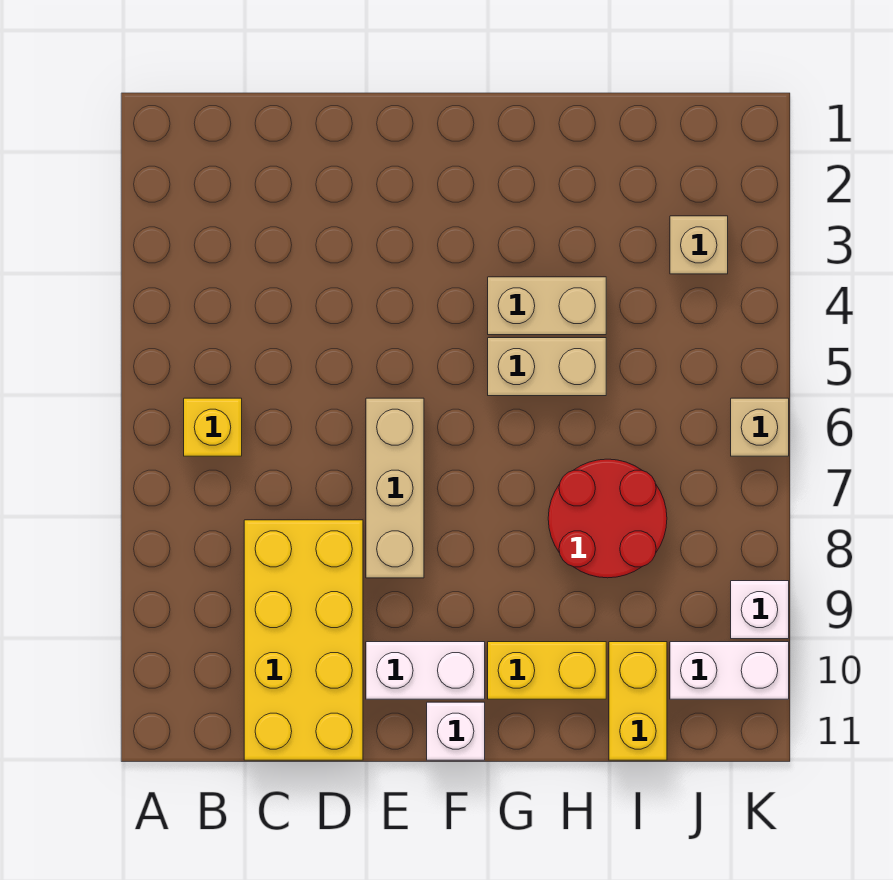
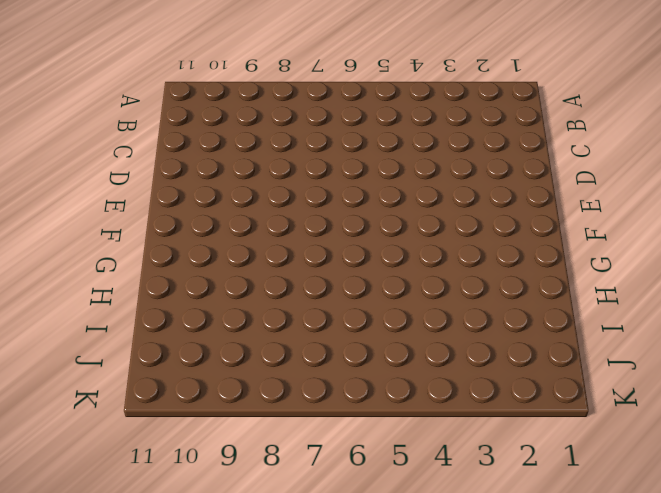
none -> yellow brick B6 level 1
none -> yellow brick C8:D11 level 1
none -> tan brick E6:E8 level 1

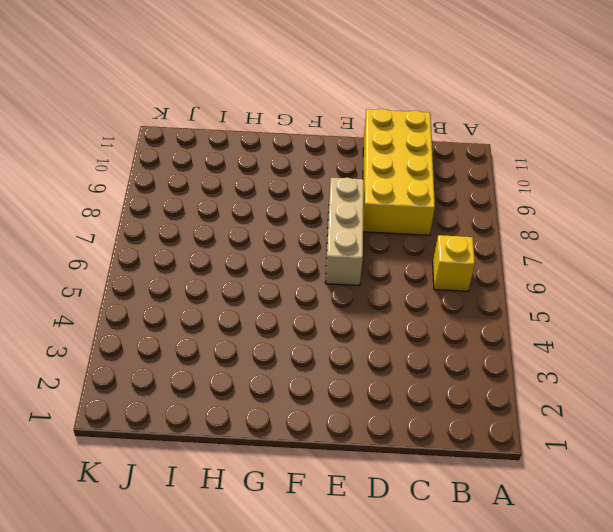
none -> white brick E10:F10 level 1
none -> white brick F11 level 1
none -> tan brick G4:H4 level 1

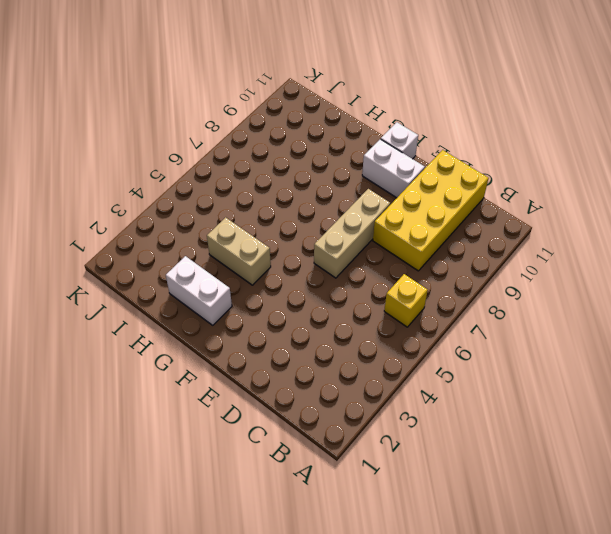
white brick G2:H2 level 1 -> white brick J10:K10 level 1
none -> tan brick G5:H5 level 1
none -> yellow brick G10:H10 level 1
none -> red round brick H7:I8 level 1

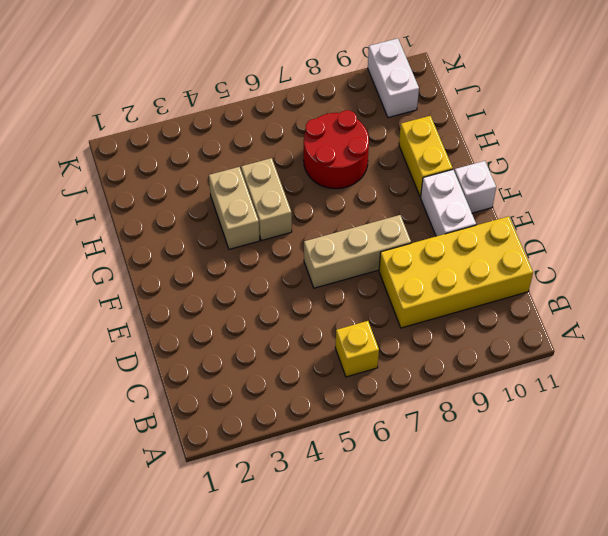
none -> yellow brick I10:I11 level 1
none -> tan brick J3 level 1
none -> tan brick K6 level 1

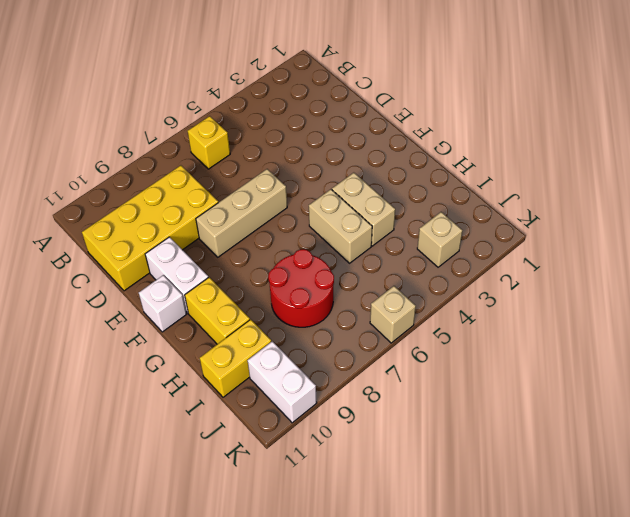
none -> white brick K9 level 1

